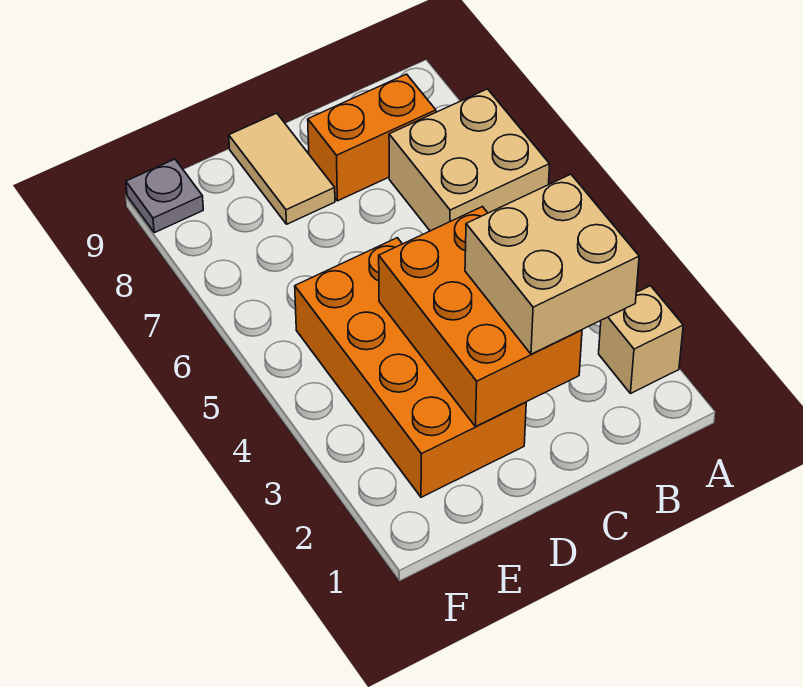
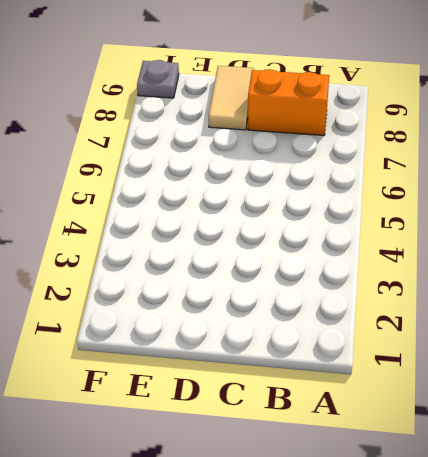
none -> tan brick A2 level 1
none -> tan brick A6:B7 level 1

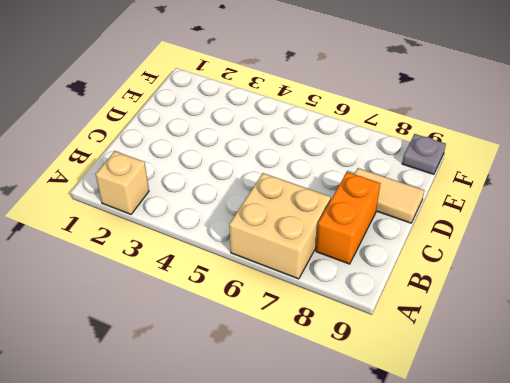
none -> orange brick D2:E5 level 1
none -> orange brick C2:D4 level 2

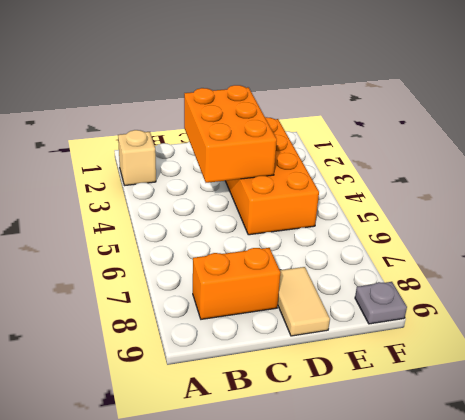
none -> tan brick A6:B7 level 1
none -> tan brick B2:C3 level 3

